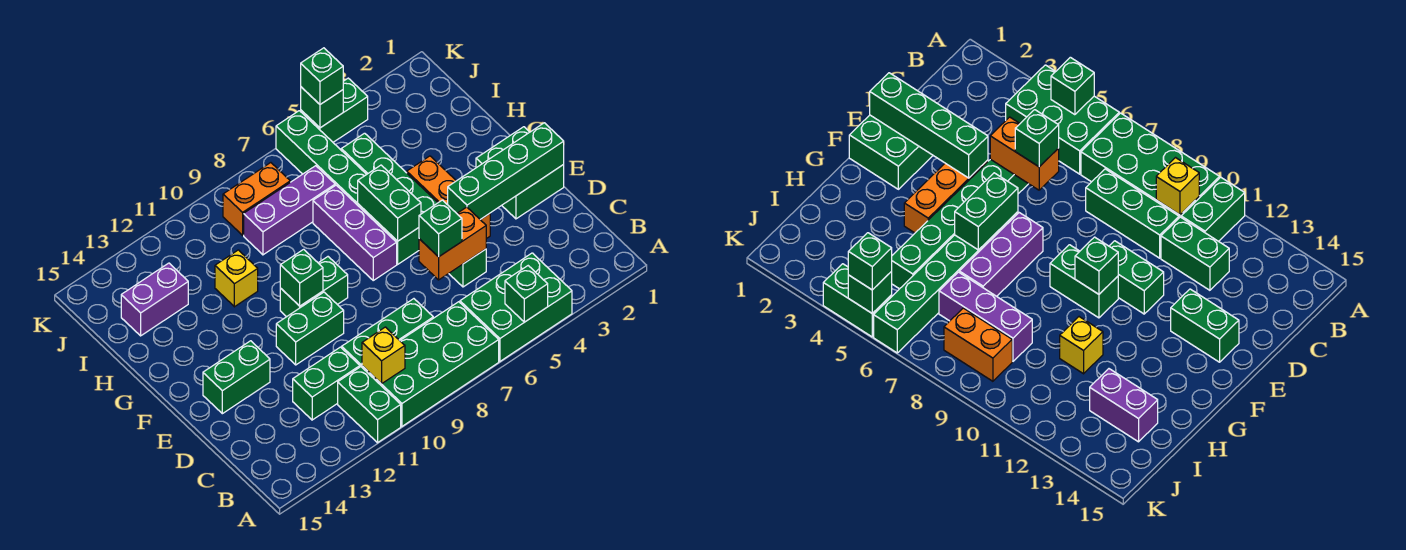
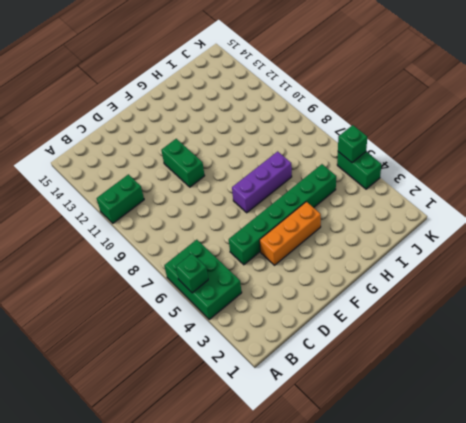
none -> green brick A7:B10 level 1
none -> green brick C8:C10 level 1
none -> green brick C11:C12 level 1

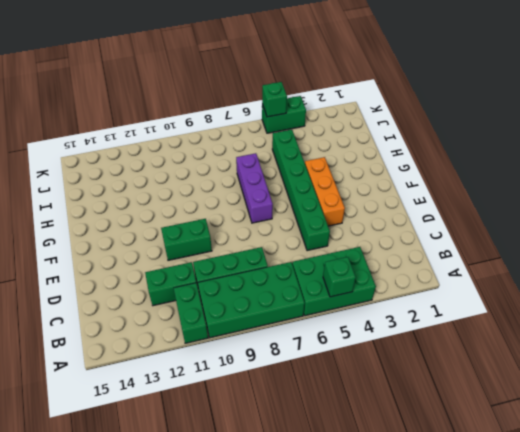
none -> green brick E1:F2 level 1
none -> green brick E13:E14 level 1
none -> green brick F6:K6 level 1

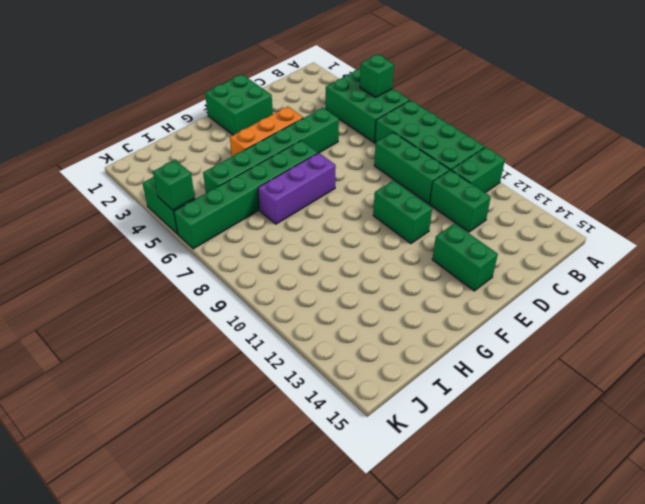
none -> green brick F9:F10 level 1
none -> yellow brick H11 level 1
none -> purple brick I7:I9 level 1

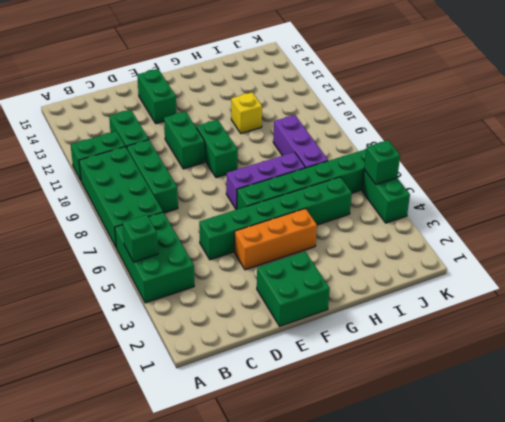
none -> purple brick I13:I14 level 1
none -> orange brick J8:J9 level 1
none -> yellow brick B10 level 2

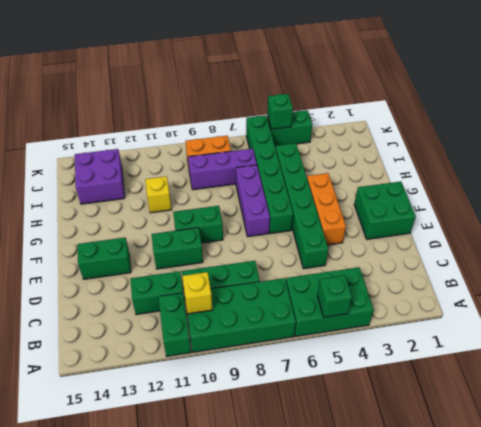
purple brick I13:J14 level 1 -> purple brick I13:I14 level 1
none -> orange brick D5:D6 level 2
none -> green brick E1:E4 level 2
none -> green brick F6:G6 level 2

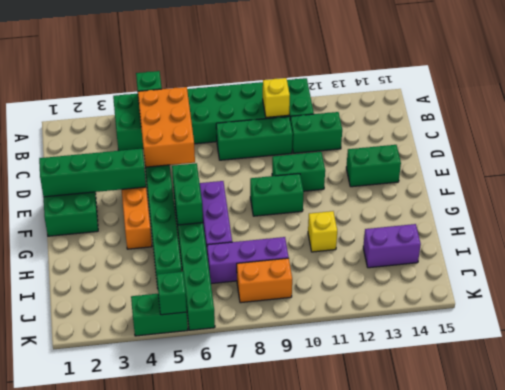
orange brick B5:D6 level 2 -> orange brick D5:D6 level 2
none -> green brick F10 level 2
none -> green brick D6 level 3
none -> green brick K5 level 3

